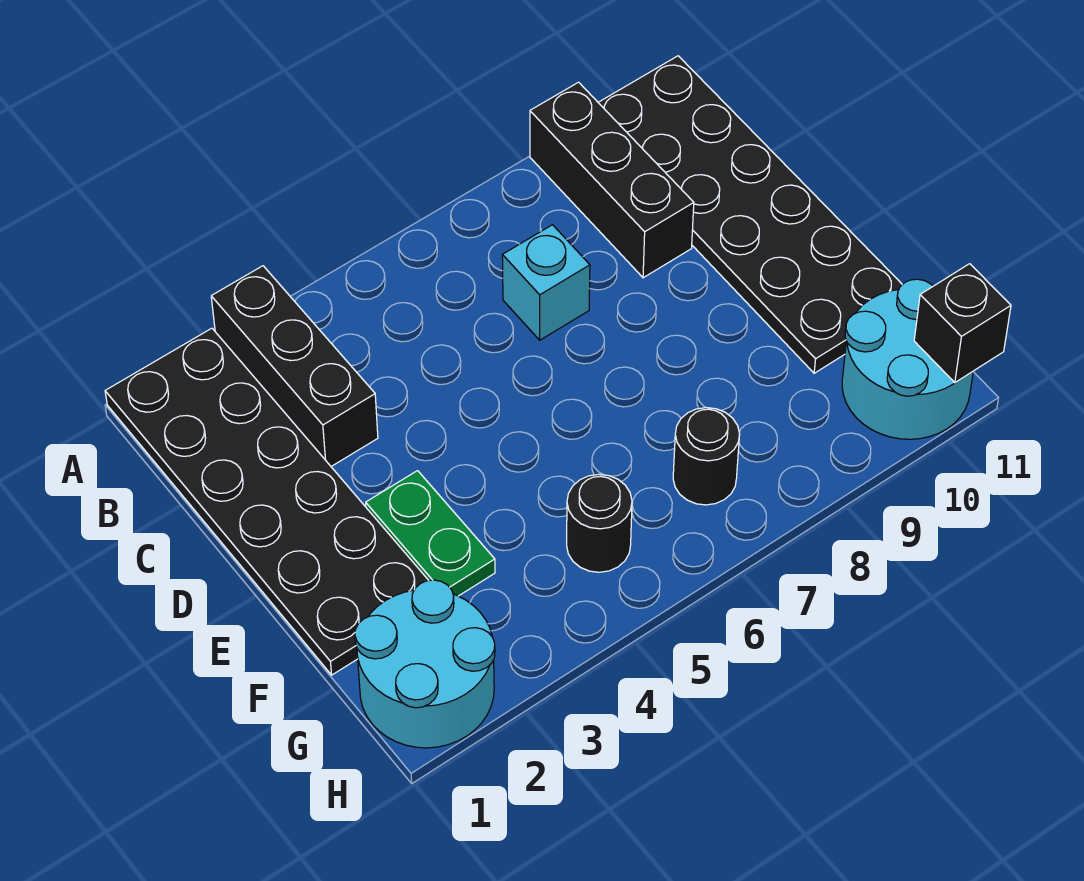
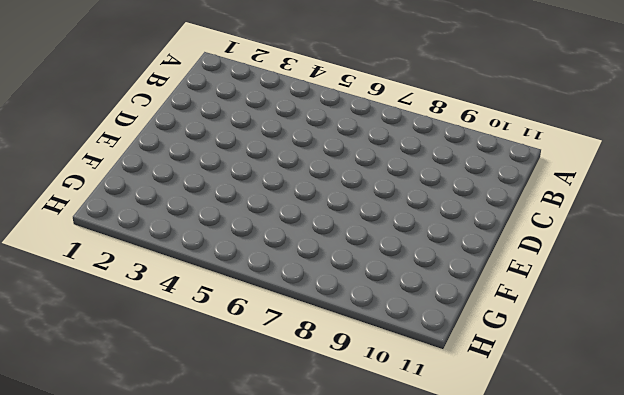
none -> black plate A1:F2 level 1
none -> black brick A3:C3 level 1

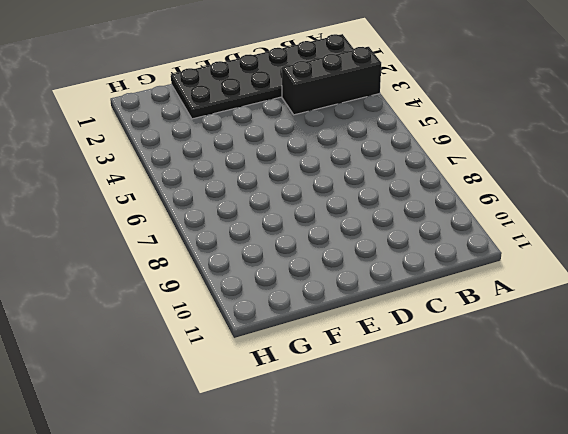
none -> black brick A9:C9 level 1
none -> black plate A10:F11 level 1

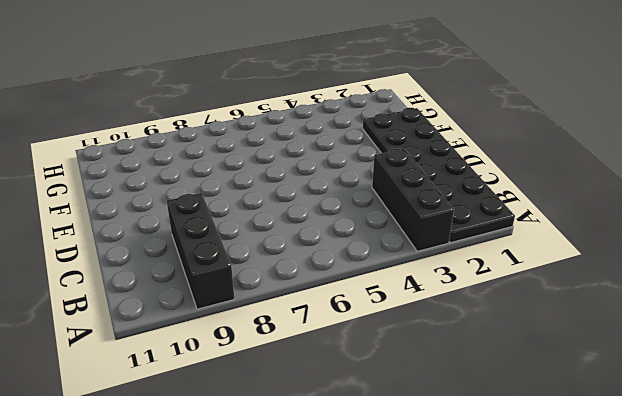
none -> black plate A10:F11 level 1
none -> cyan brick C7 level 1

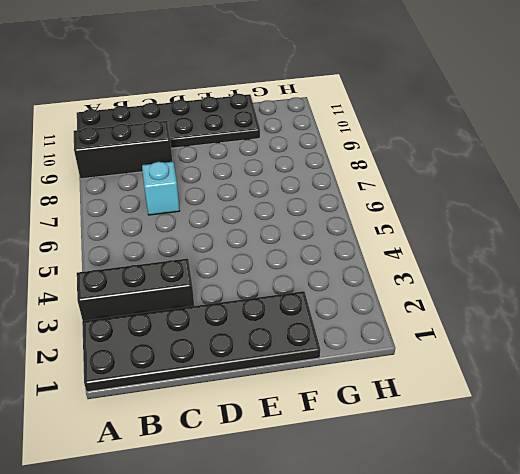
none -> green plate E3:F3 level 1
none -> cyan round brick G1:H2 level 1

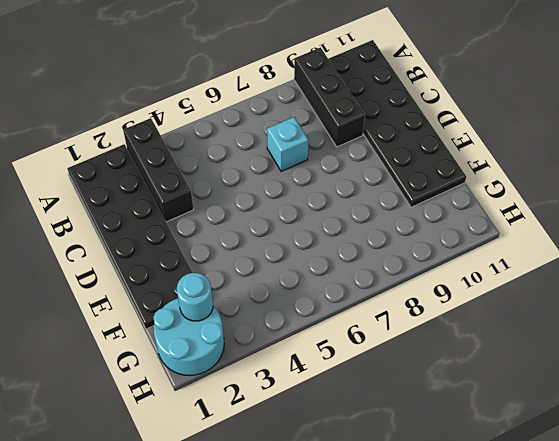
cyan round brick G2 level 2 -> none
none -> green plate E3:F3 level 1
none -> black round brick G5 level 1

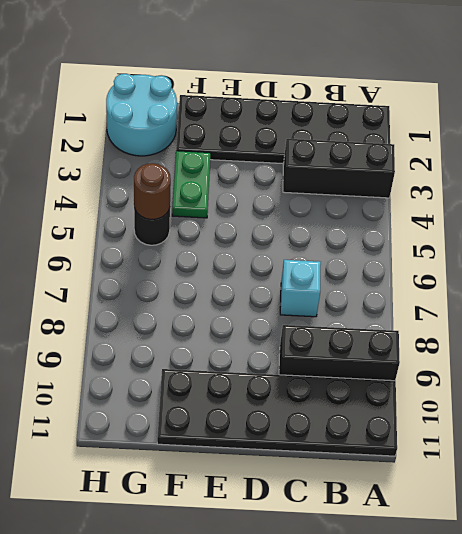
green plate F3:F4 level 1 -> green plate E3:F3 level 1
brown round brick G5 level 2 -> none
none -> black round brick G7 level 1
none -> cyan round brick G10:H11 level 1

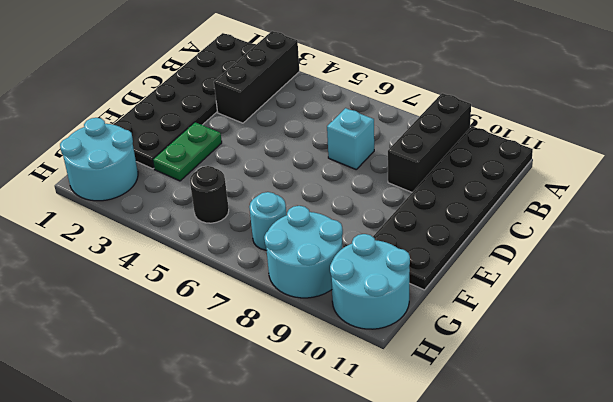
cyan round brick G7 level 1 -> black round brick G7 level 1
cyan round brick G8:H9 level 1 -> none
none -> black brick H11 level 2

